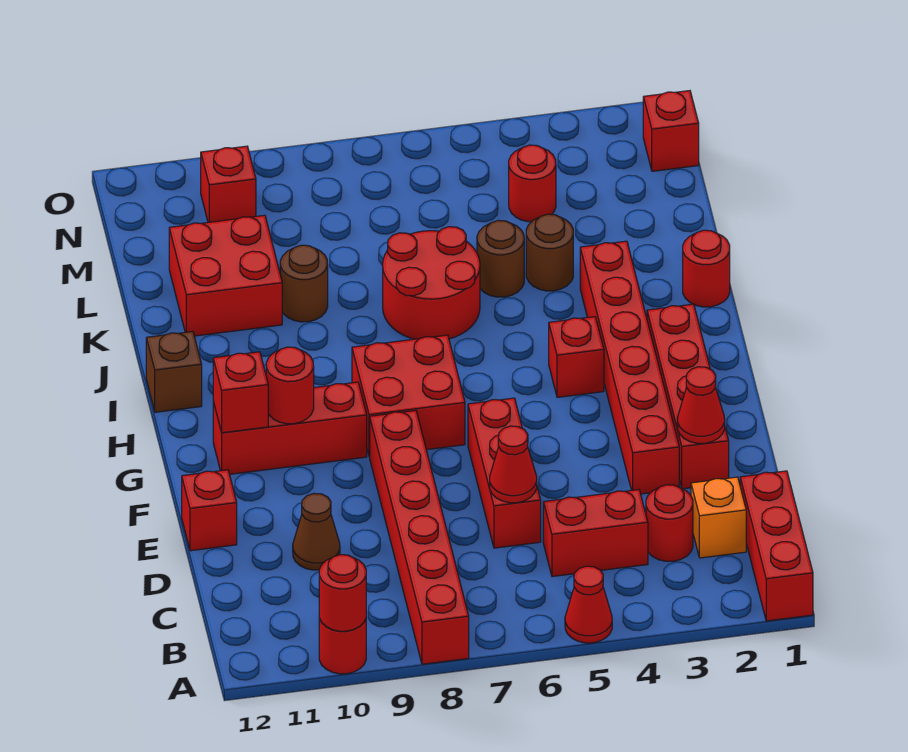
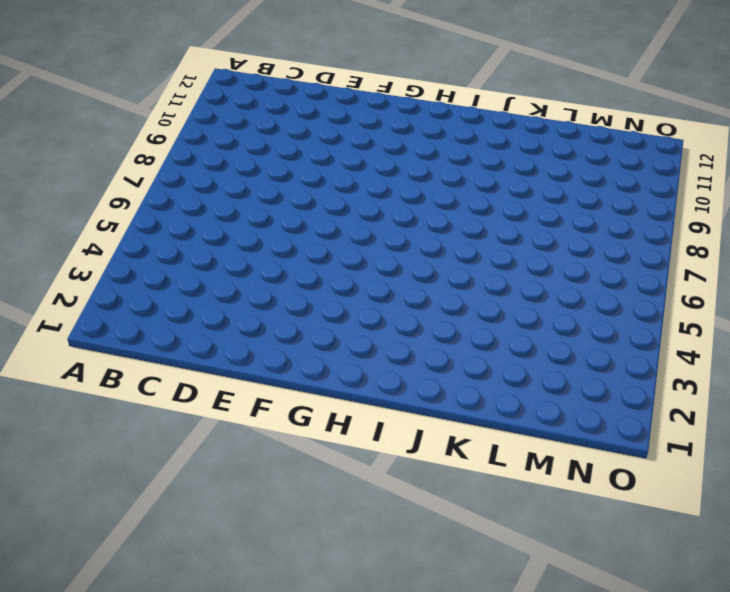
none -> red brick A1:C1 level 1
none -> red cone A5 level 1
none -> red brick A8:F8 level 1
none -> red round brick A10 level 1

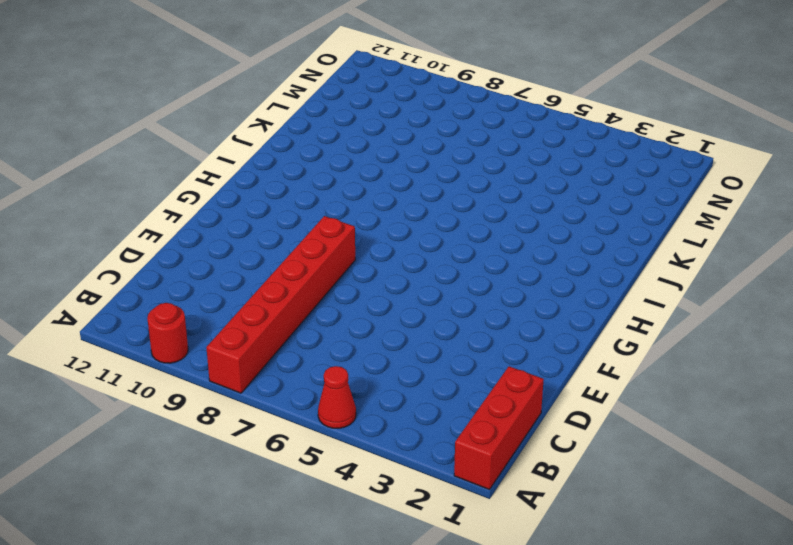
none -> orange brick C2 level 1
none -> red round brick C3 level 1
none -> red brick C4:C5 level 1
none -> red brick D6:F6 level 1

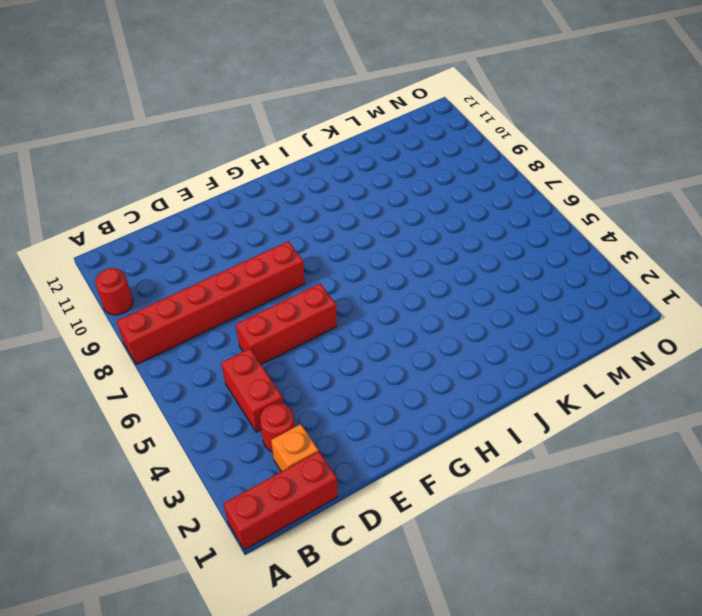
none -> red cone A5 level 1
none -> brown cone D10 level 1
none -> red brick E2:H2 level 1
none -> red brick E3:J3 level 1

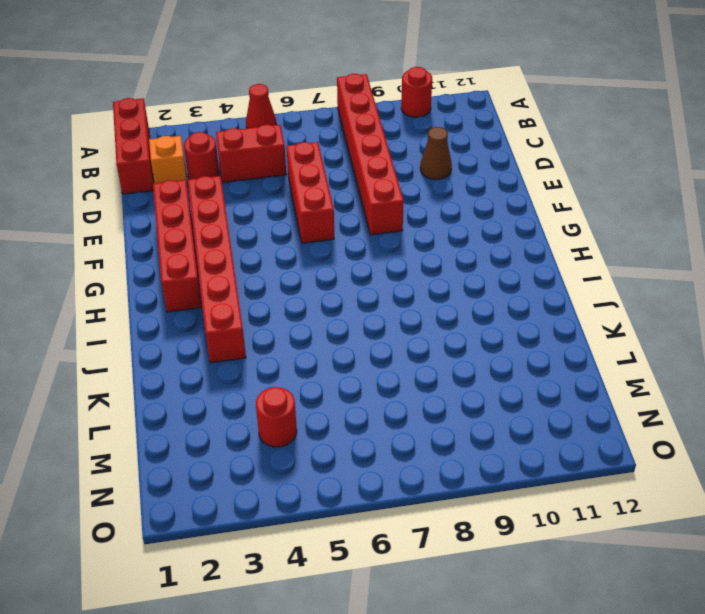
none -> red brick E12 level 1
none -> red brick G7:H8 level 1
none -> red brick G9:G11 level 1
none -> red brick H4 level 1

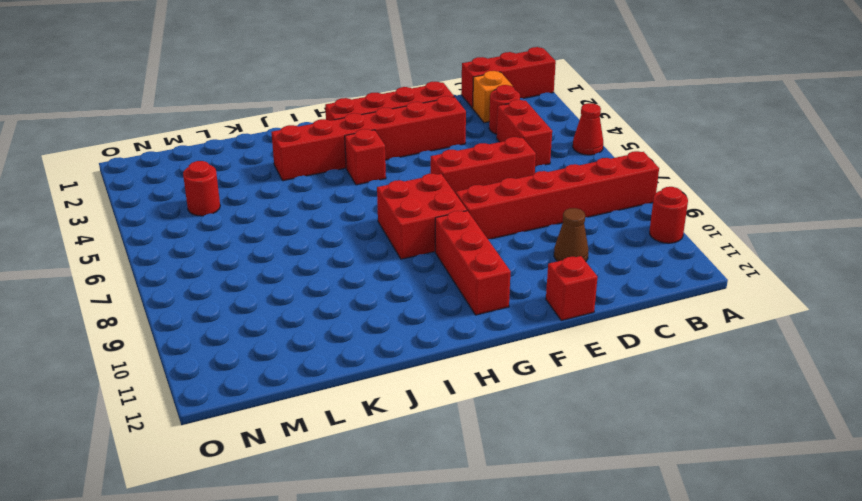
none -> brown brick I12 level 1
none -> red round brick J1 level 1
none -> red round brick J6:K7 level 1
none -> brown round brick K4 level 1

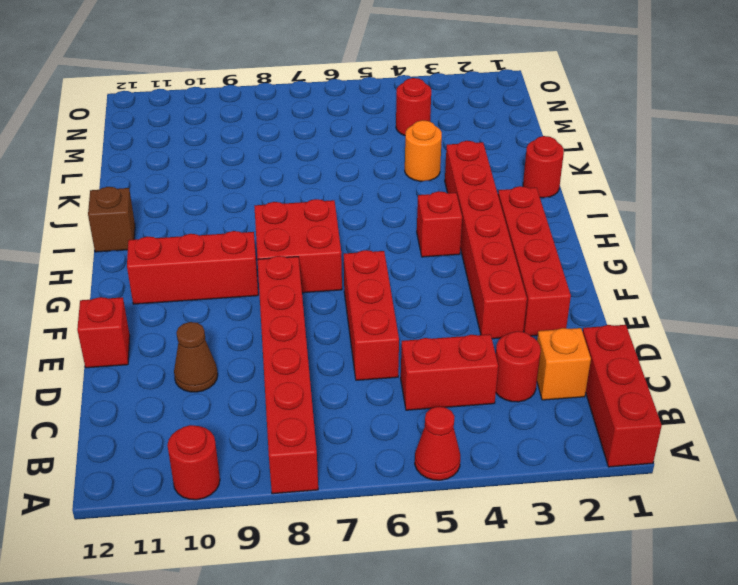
orange round brick K4 level 1 -> brown round brick K4 level 1
none -> red round brick J6:K7 level 1
none -> brown round brick K5 level 1
none -> brown round brick K9 level 1
none -> red brick K10:L11 level 1

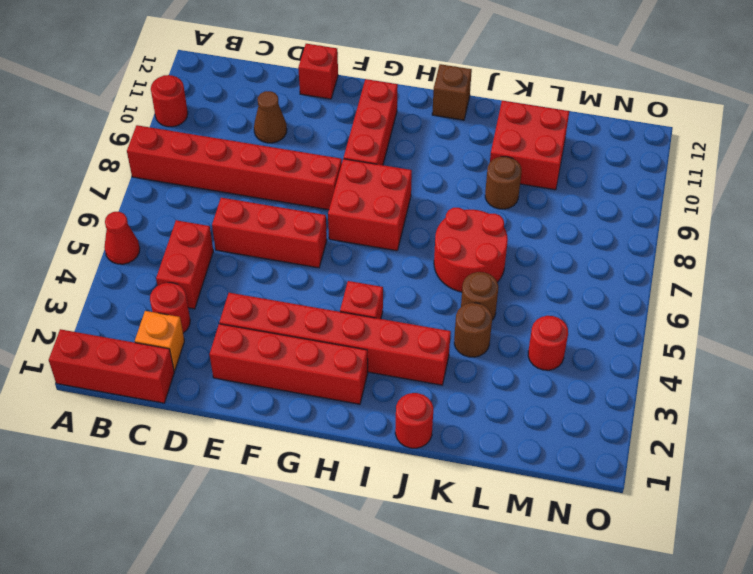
none -> red brick N1 level 1
none -> red brick N10 level 1
none -> red round brick A10 level 2
none -> red cone D6 level 2

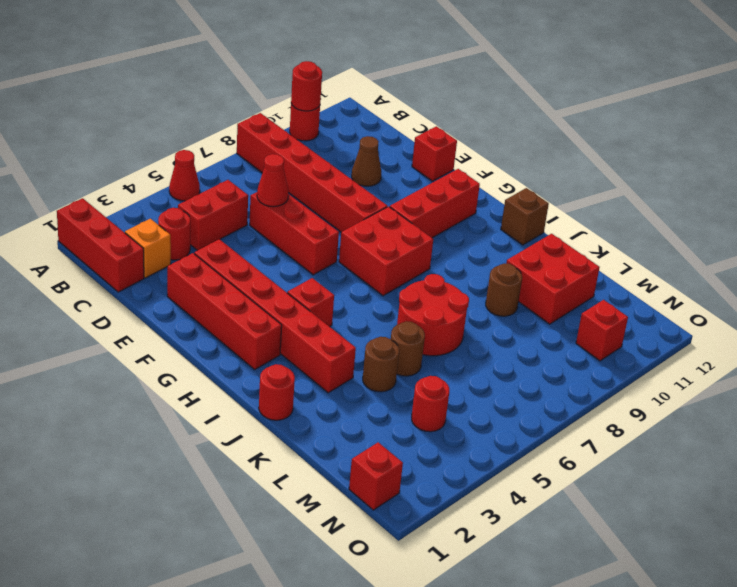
none -> red cone E2 level 2
none -> red round brick G10 level 2
none -> red brick G11 level 2

